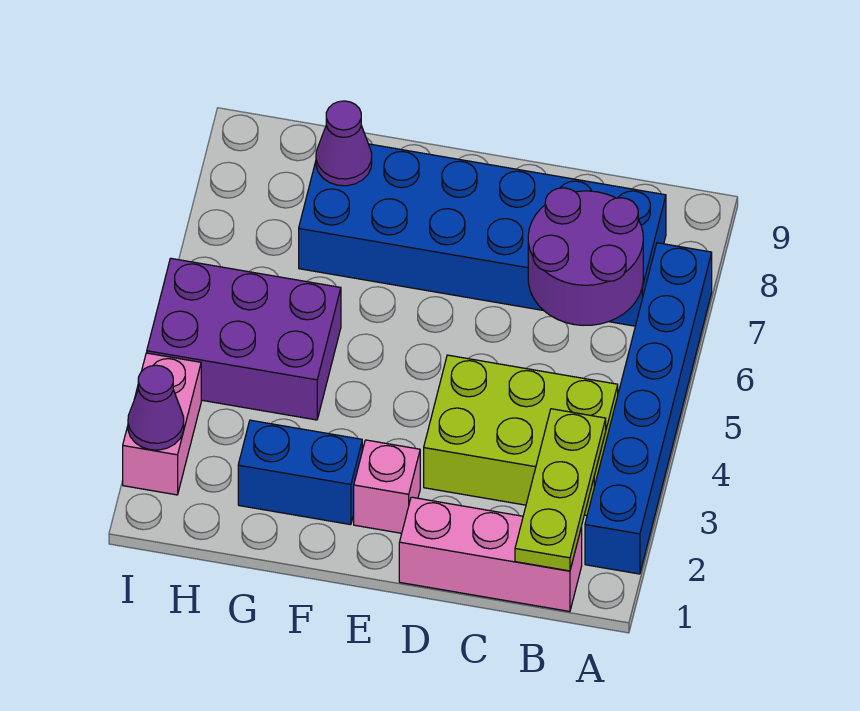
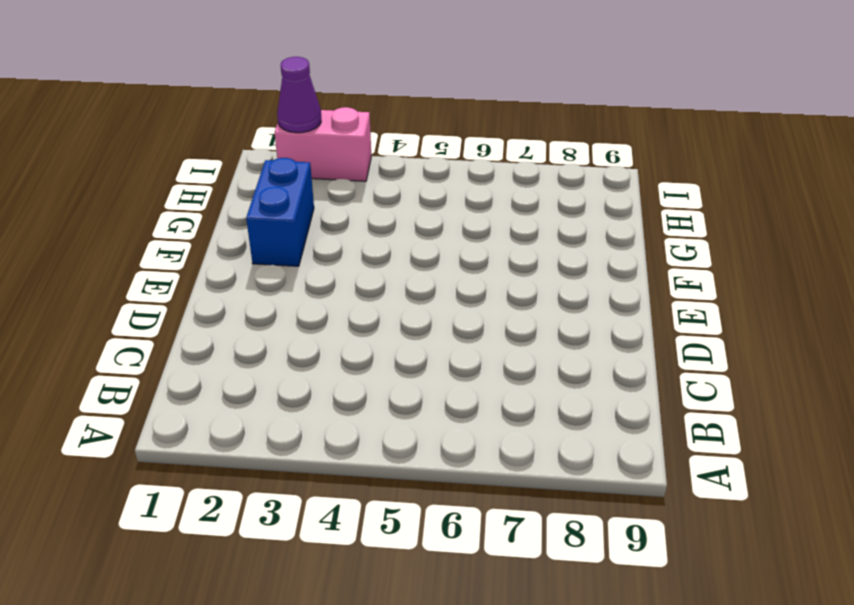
none -> blue brick A2:A7 level 1
none -> pink brick B1:D1 level 1
none -> lime brick B3:D4 level 1

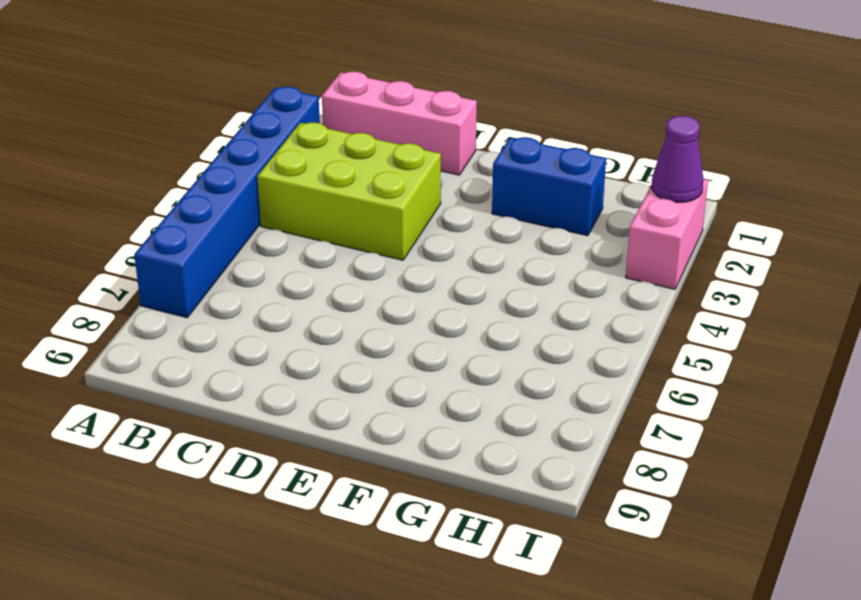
none -> blue brick B7:G8 level 1
none -> pink brick E2 level 1
none -> purple brick G4:I5 level 1

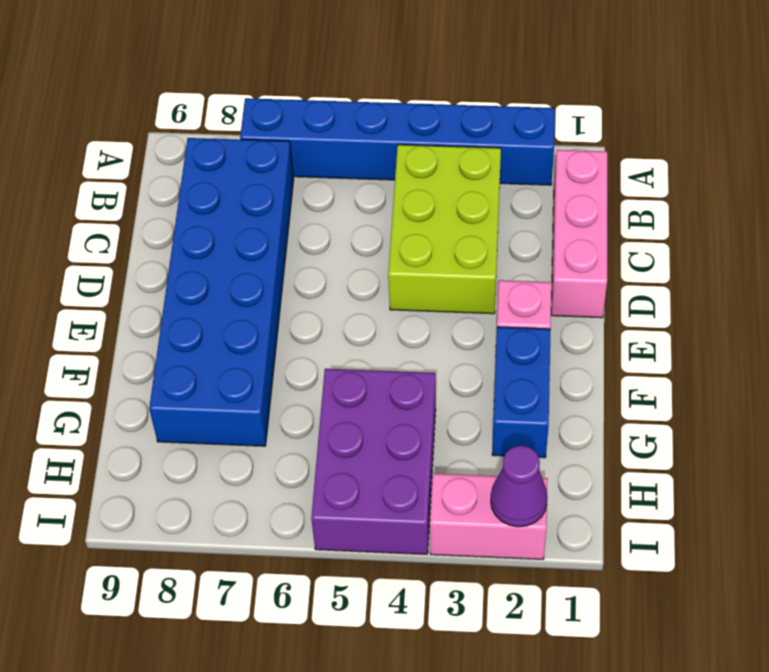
none -> lime plate B1:B3 level 2
none -> purple round brick B6:C7 level 2
none -> purple cone G8 level 2

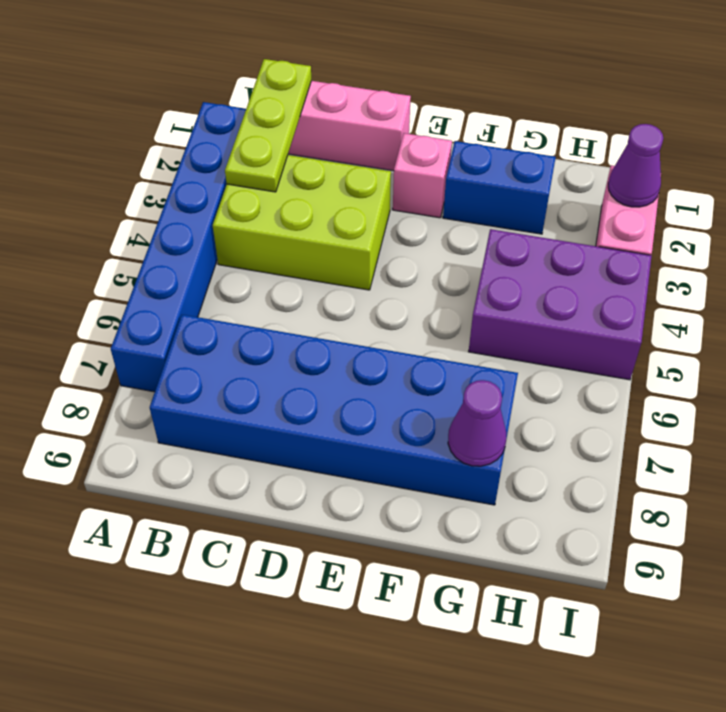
none -> purple round brick B6:C7 level 2

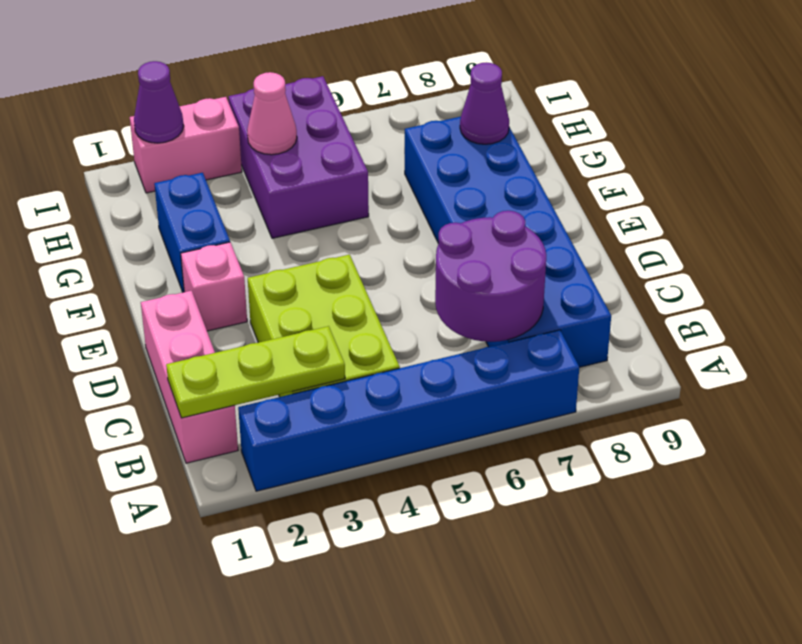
pink cone H4 level 2 -> none

